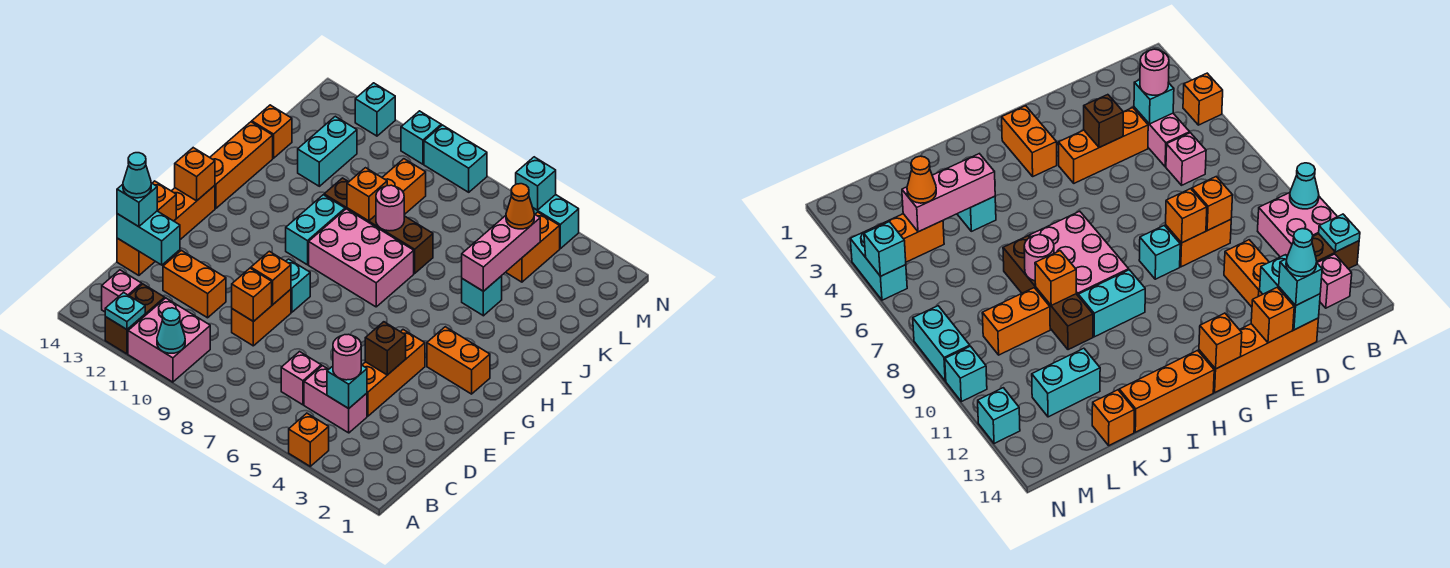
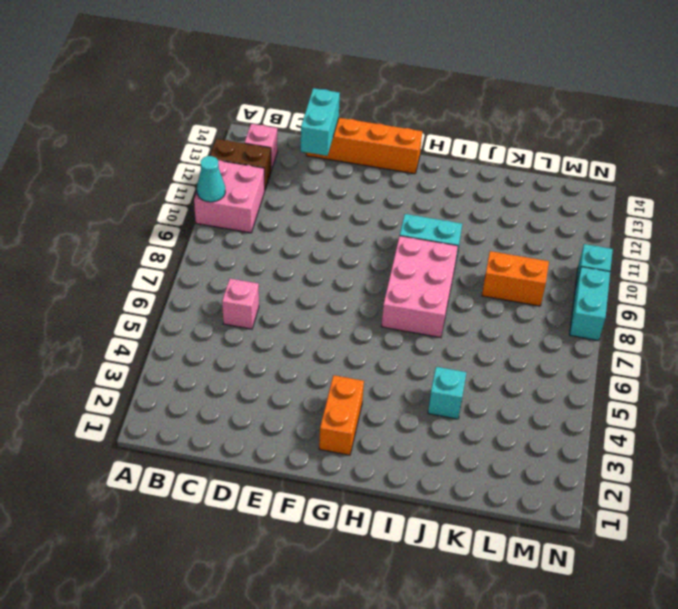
none -> orange brick A4 level 1
none -> pink brick C4:C5 level 1
none -> orange brick D4:F4 level 1
none -> orange brick D9:E9 level 1

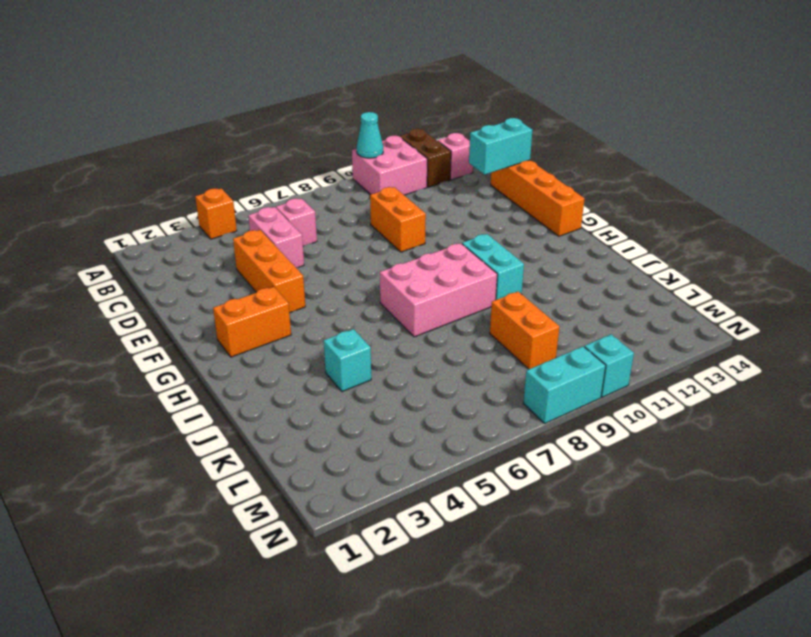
pink brick C5:D5 level 1 -> pink brick C4:C5 level 1
none -> orange brick D11:D12 level 1
none -> cyan brick F9 level 1
none -> orange brick H14:J14 level 1
none -> brown brick J7:J10 level 1

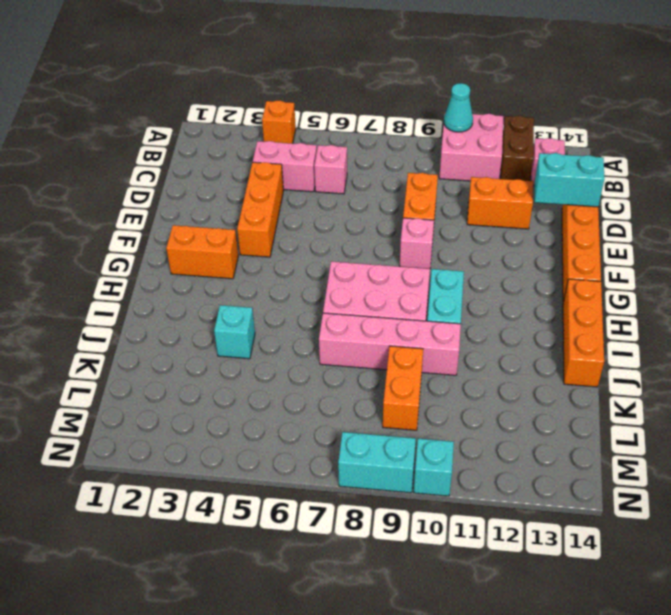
pink brick F9 level 1 -> cyan brick F9 level 1
pink brick J7:J10 level 1 -> brown brick J7:J10 level 1
none -> cyan brick K12:L12 level 1
none -> orange brick K14 level 1
none -> orange brick L4:M4 level 1
none -> cyan brick N4:N5 level 1

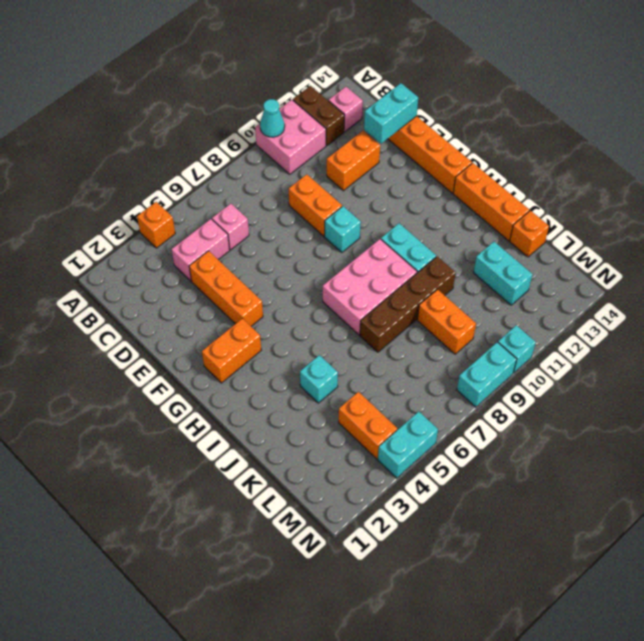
none -> cyan brick N12 level 1
none -> cyan plate A12 level 2
none -> cyan brick C4 level 2
none -> orange brick D9 level 2

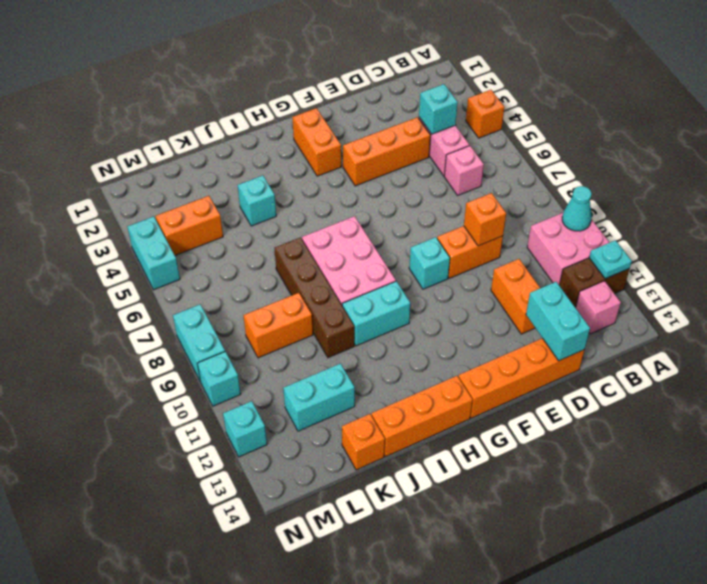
none -> brown brick E4 level 2
none -> orange brick E9 level 2
none -> orange brick E14 level 2
none -> orange brick G14 level 2

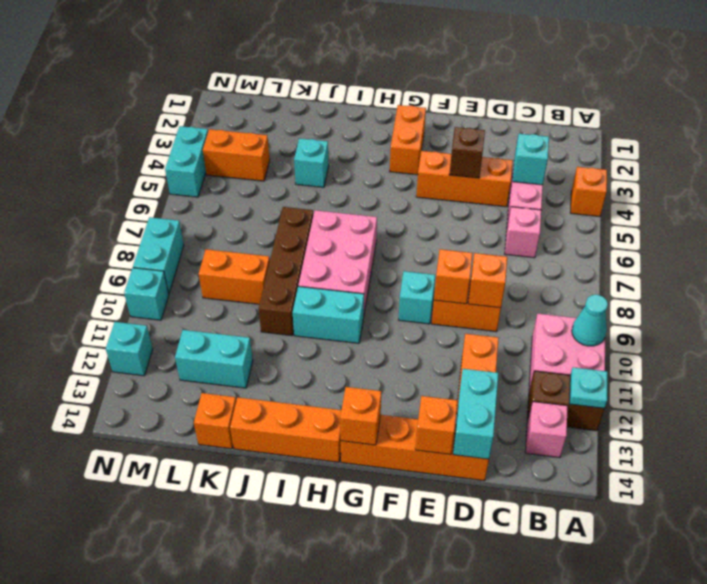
none -> pink brick J4:L4 level 2
none -> pink round brick J8 level 2
none -> orange brick J9 level 2
none -> cyan brick N5 level 2

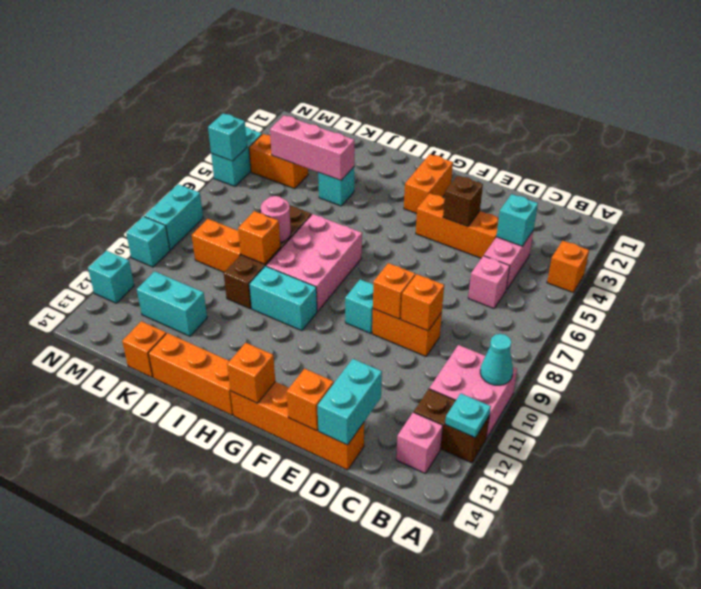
none -> orange brick D11:D12 level 1
none -> pink round brick C4 level 3
none -> cyan brick D14 level 3
none -> orange cone L4 level 3

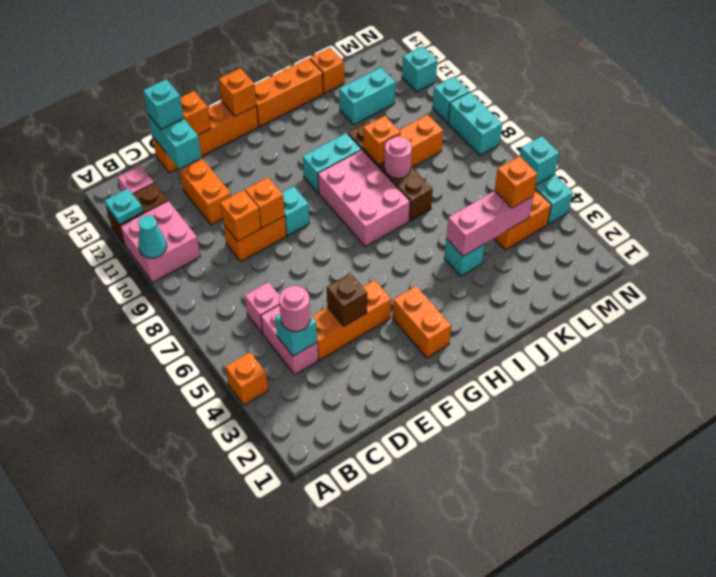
orange brick L4 level 3 -> orange cone L4 level 3
none -> cyan cone D14 level 4

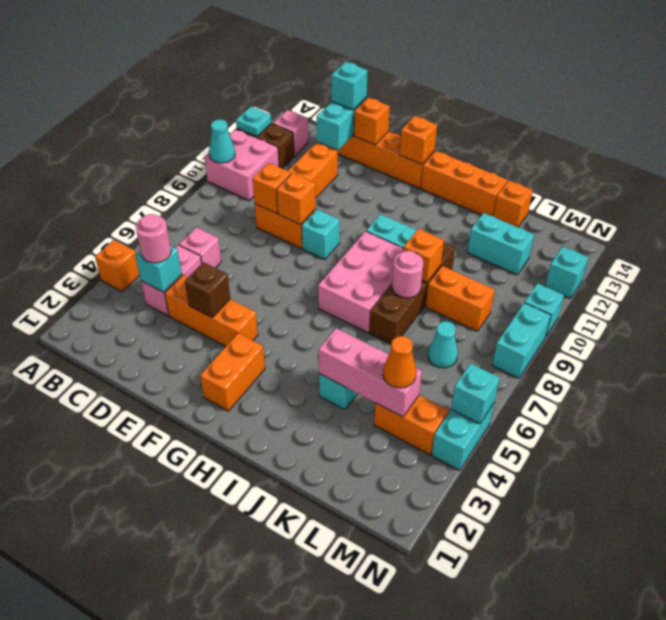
cyan cone L7 level 1 -> cyan cone D14 level 4

